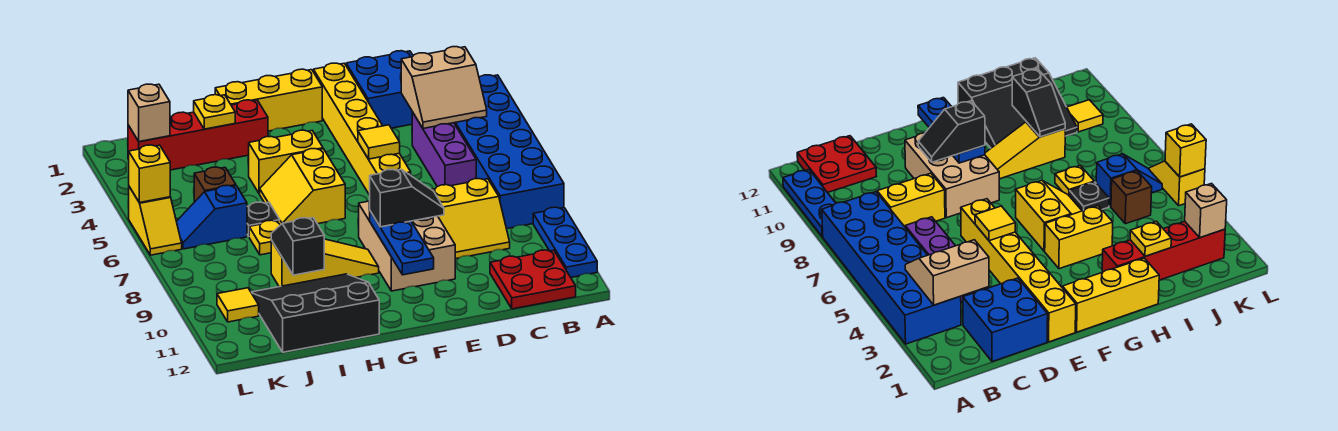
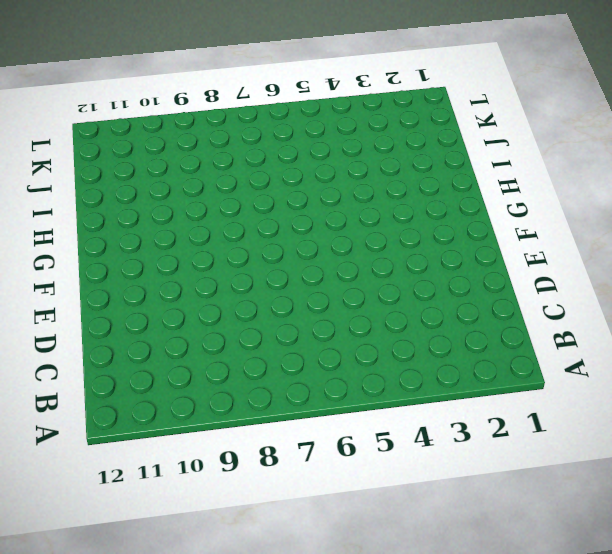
none -> blue brick A3:B8 level 1
none -> blue plate A9:A11 level 1
none -> red plate B11:C12 level 1

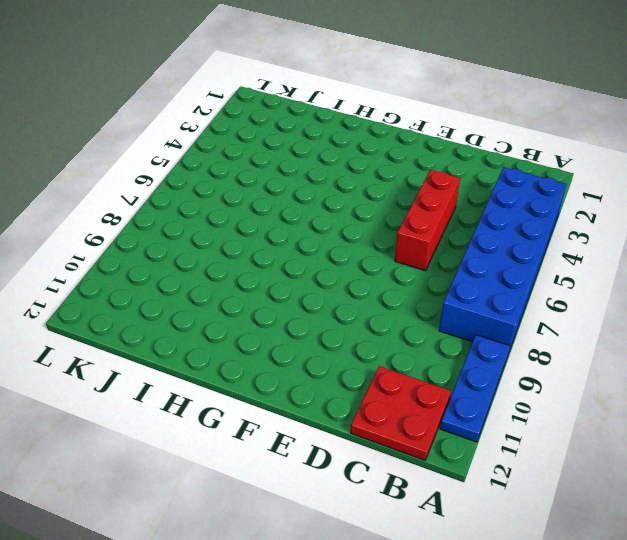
red brick D4:D6 level 1 -> none
none -> blue brick C1:D2 level 1
none -> purple brick C4:C6 level 1
none -> yellow slope C8:D9 level 1 top 8

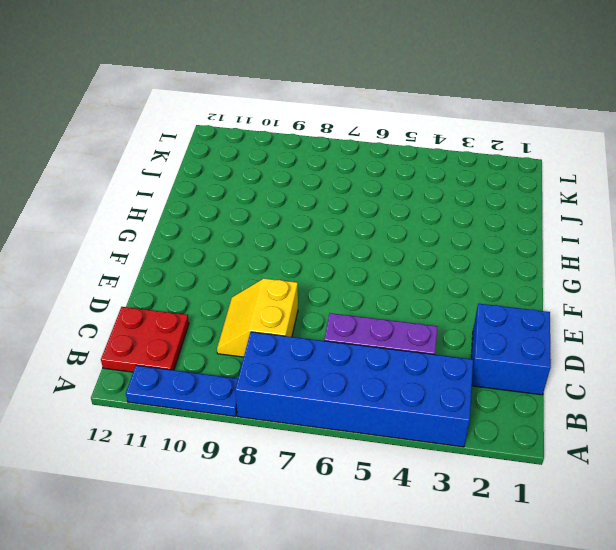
none -> yellow brick E1:E6 level 1
none -> tan brick E8:F10 level 1
none -> yellow brick F1:H1 level 1

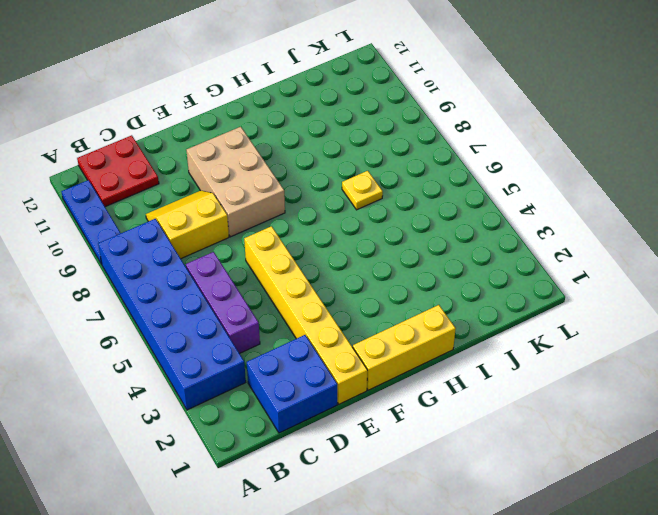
none -> yellow brick G4:H4 level 1
none -> yellow slope G5:H6 level 1 top G
none -> yellow slope G9:I9 level 1 top I

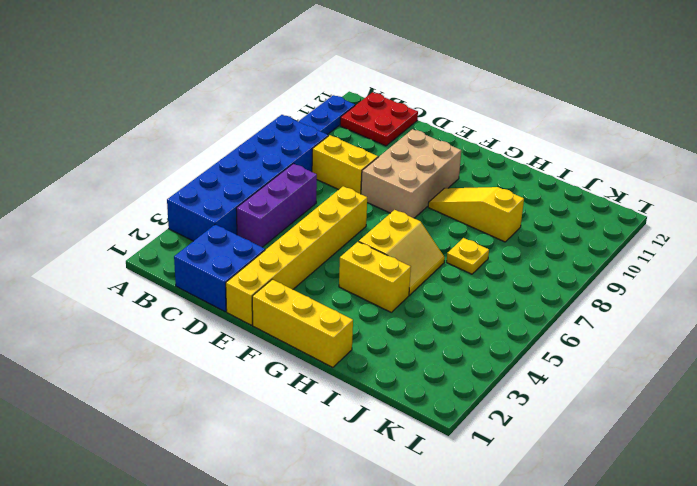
none -> red brick H2:K2 level 1
none -> black slope H10:J12 level 1 top 12
none -> black plate I6 level 1

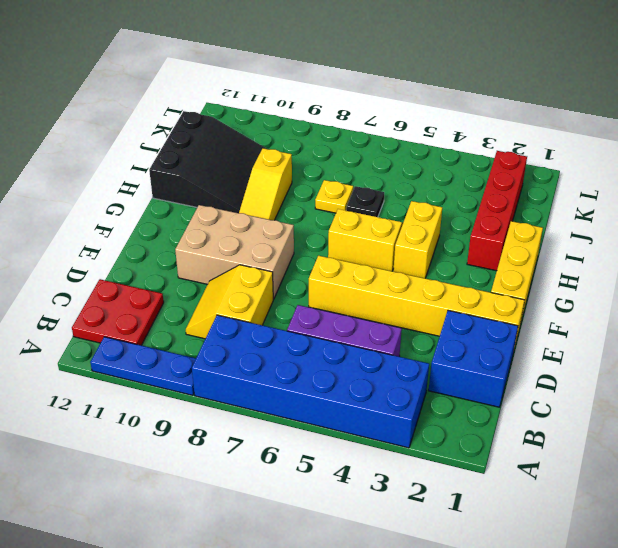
none -> brown brick J5 level 1
none -> blue slope J6:K6 level 1 top J
none -> yellow tile K10 level 1

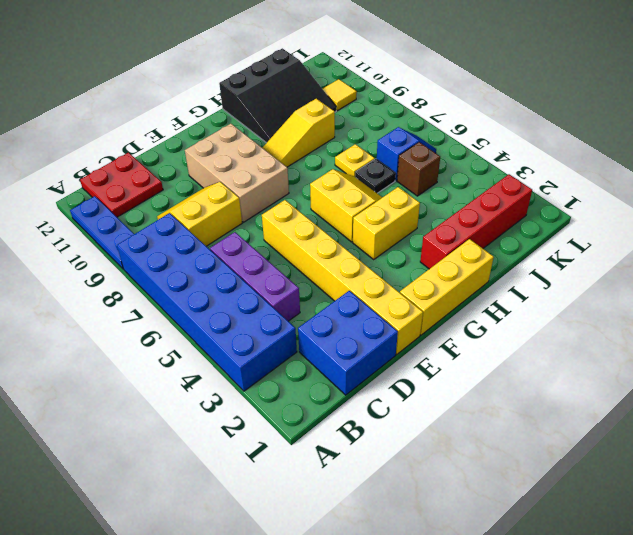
none -> yellow slope L5:L6 level 1 top 5
none -> tan slope B3:C4 level 2 top 3
none -> yellow tile E5 level 2

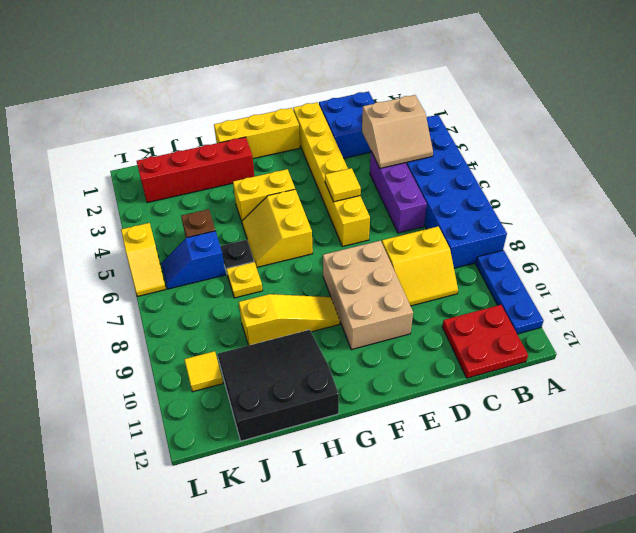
none -> blue plate F9:F11 level 2
none -> yellow plate I2 level 2
none -> black slope I9:I10 level 2 top 10

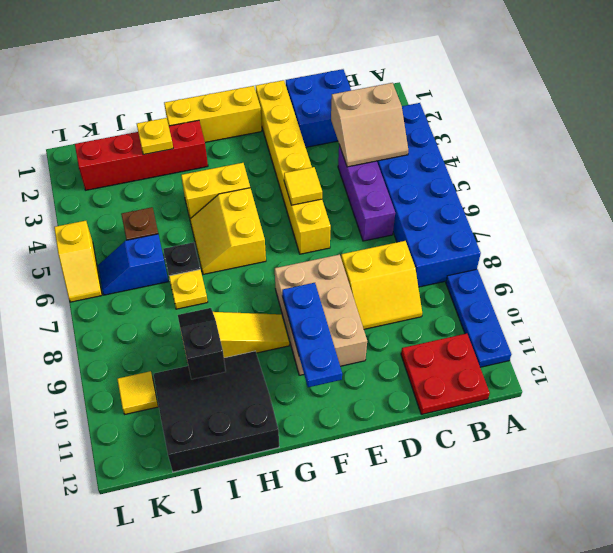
none -> tan brick K2 level 2
none -> yellow brick L5 level 2
none -> black slope E9:F9 level 3 top F

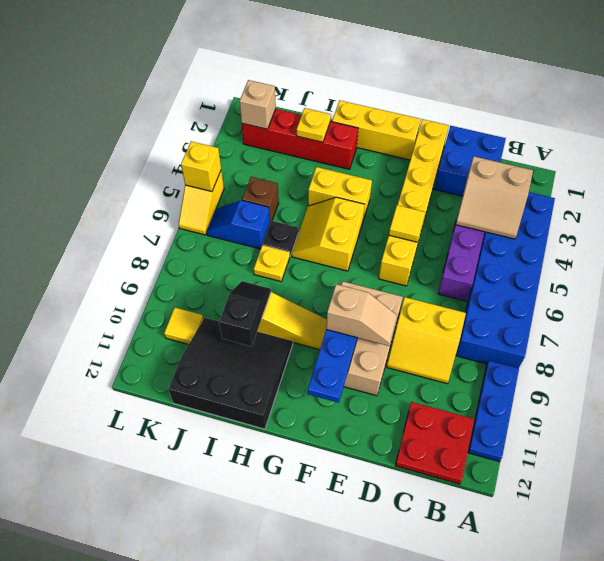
tan slope E9:F9 level 3 top F -> black slope E9:F9 level 3 top F

